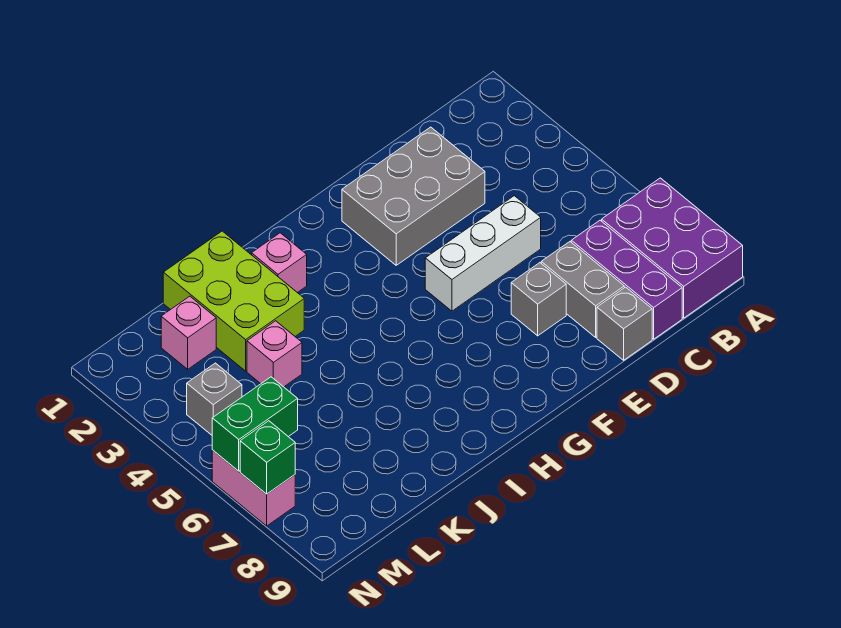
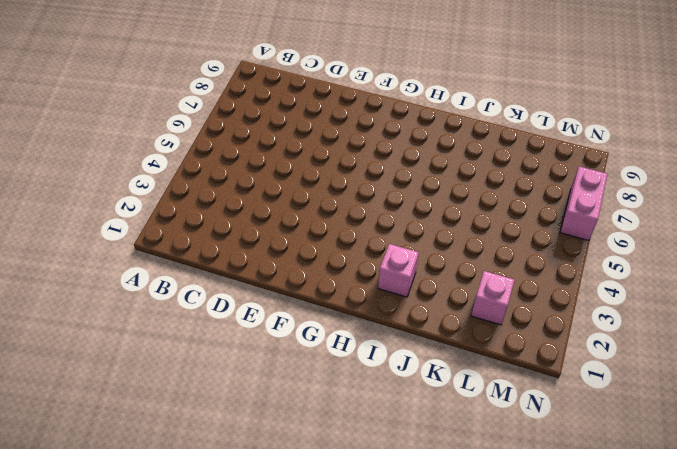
none -> purple brick A7:B9 level 1
none -> purple brick C7:C9 level 1
none -> grey brick D2:F3 level 1

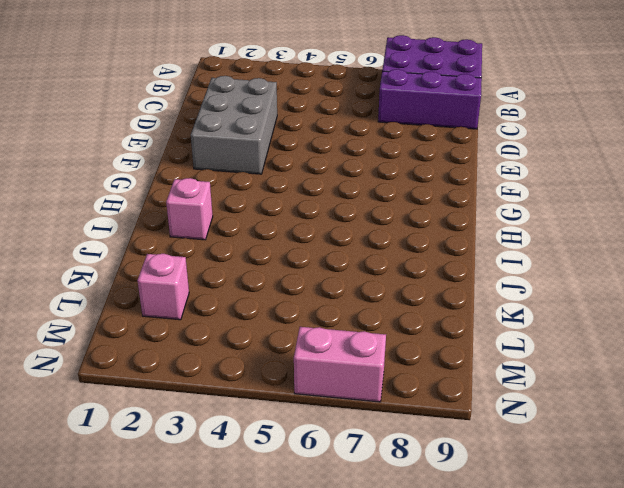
none -> white brick D5:F5 level 1
none -> grey brick D7:D8 level 1
none -> grey brick D9 level 1

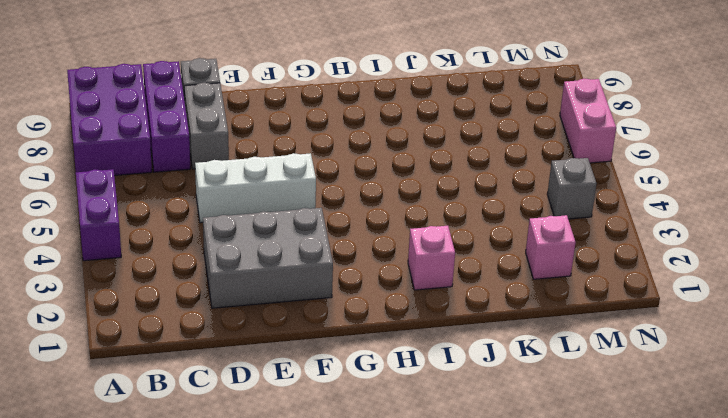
purple brick A4:A5 level 1 -> none
none -> grey brick E7 level 1
none -> lime brick J1:K3 level 1
none -> pink brick K4 level 1

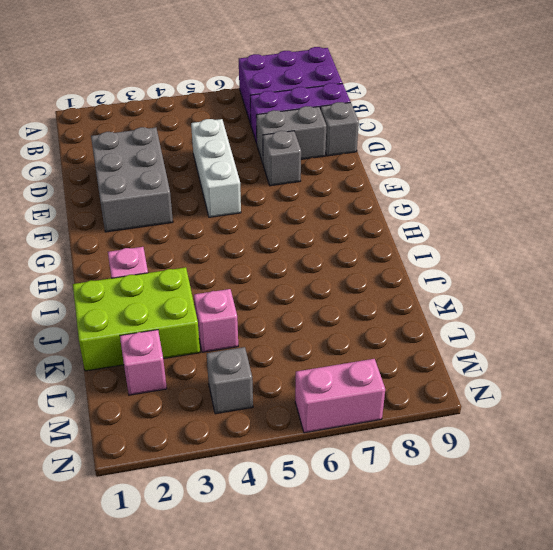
none -> green brick M6:N6 level 2
none -> green brick N7 level 2

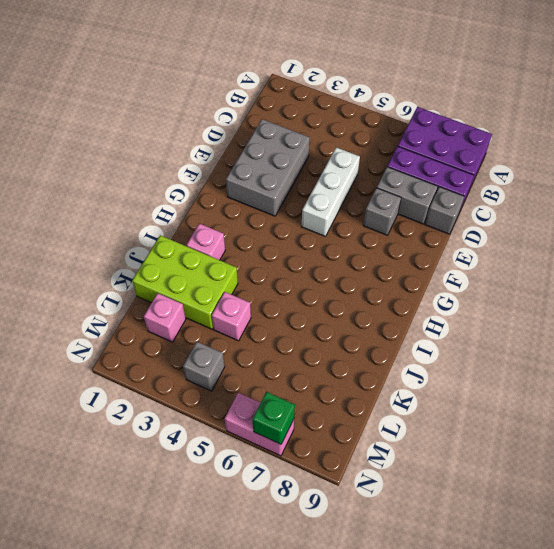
none -> green brick M6:N6 level 2

